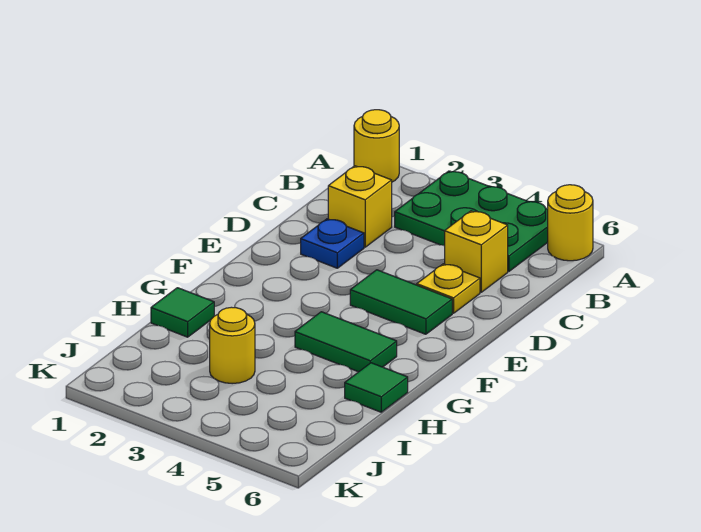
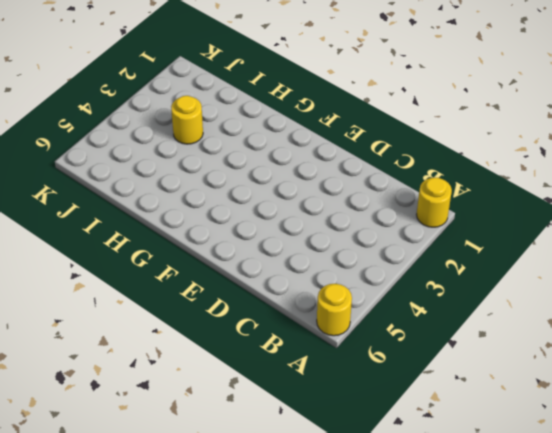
none -> green plate A3:B5 level 1
none -> yellow brick C2 level 1
none -> yellow brick C5 level 1

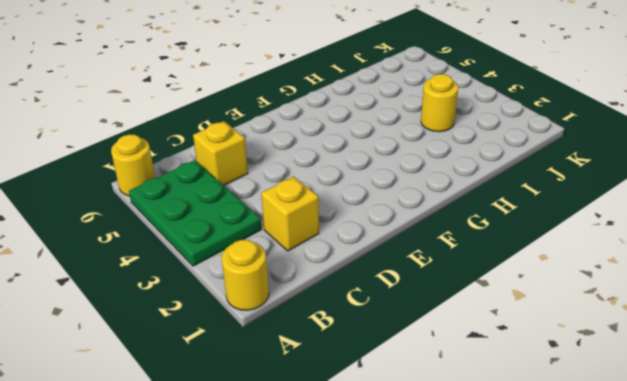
none -> blue plate D2 level 1
none -> yellow plate D5 level 1
none -> green tile E4:E5 level 1

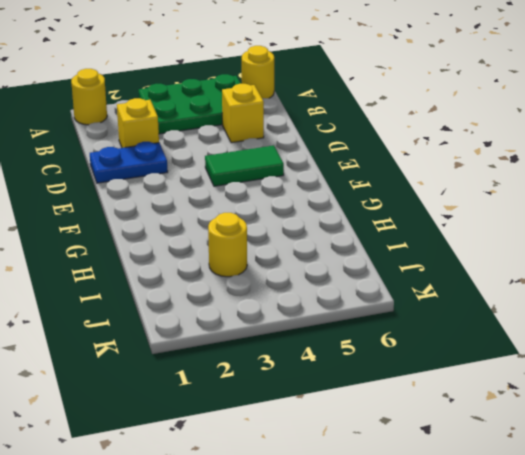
blue plate D1:D2 level 1 -> blue plate D2 level 1
none -> yellow plate D5 level 1
none -> green tile G4:G5 level 1
none -> green tile H1 level 1

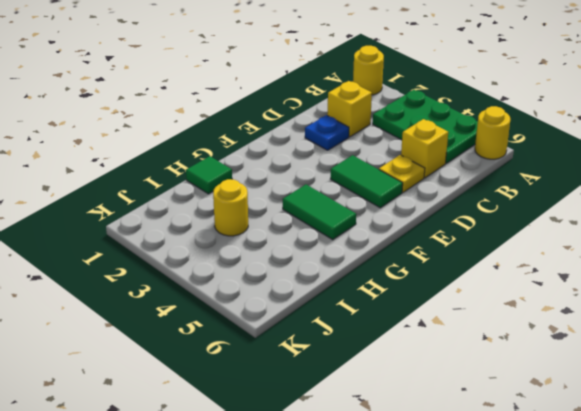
none -> green tile H6 level 1

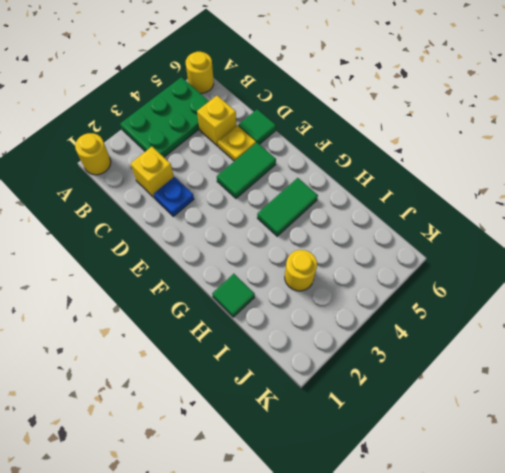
green tile D6 level 1 -> green tile H6 level 1

